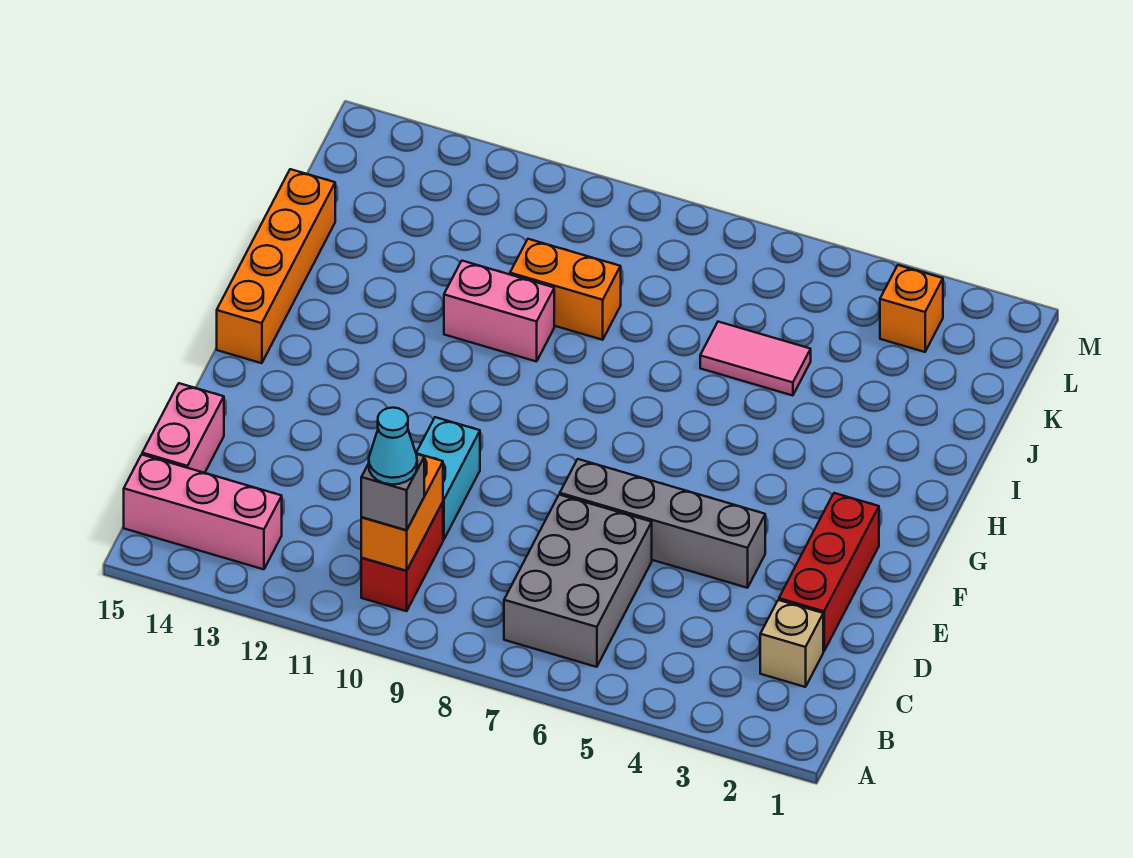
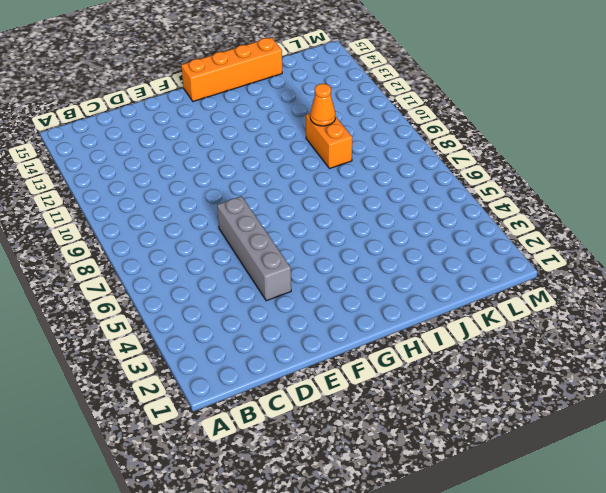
orange cone J10 level 2 -> none
none -> grey brick B6:D7 level 1
none -> red brick B10:C10 level 1
none -> pink brick B13:B15 level 1

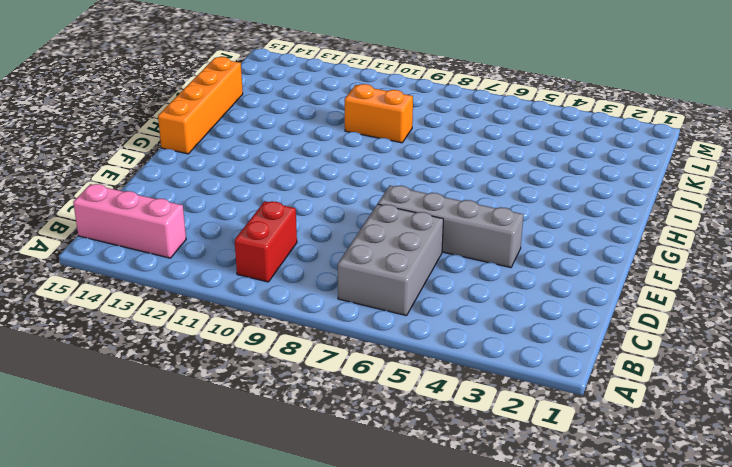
none -> tan brick C2 level 1
none -> pink brick C15:D15 level 1
none -> red brick D2:F2 level 1

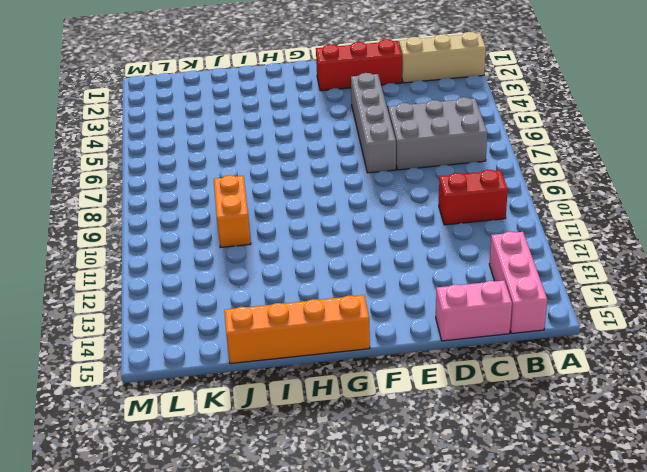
tan brick A2:C2 level 1 -> tan brick C2 level 1
none -> cyan brick D10:E10 level 1
none -> pink brick I10:I11 level 1
none -> pink tile J5:J6 level 1

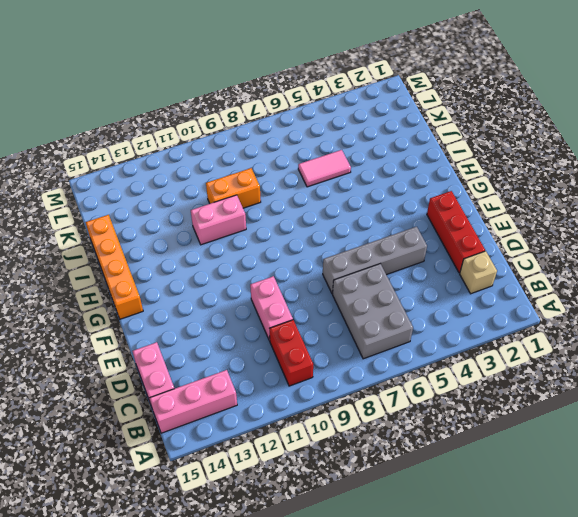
pink brick D10:E10 level 1 -> cyan brick D10:E10 level 1
none -> orange brick L3 level 1
none -> orange brick B10:C10 level 2
none -> grey brick B10 level 3

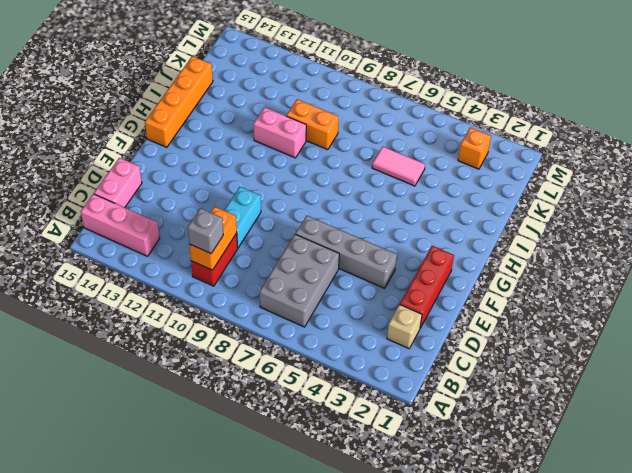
none -> cyan cone B10 level 4

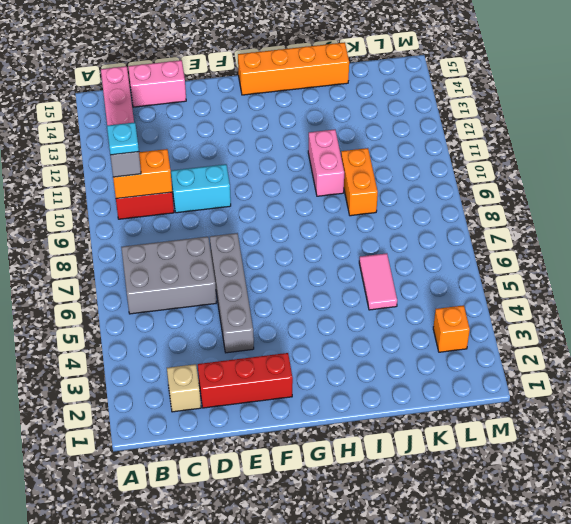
cyan plate B10 level 4 -> cyan cone B10 level 4

